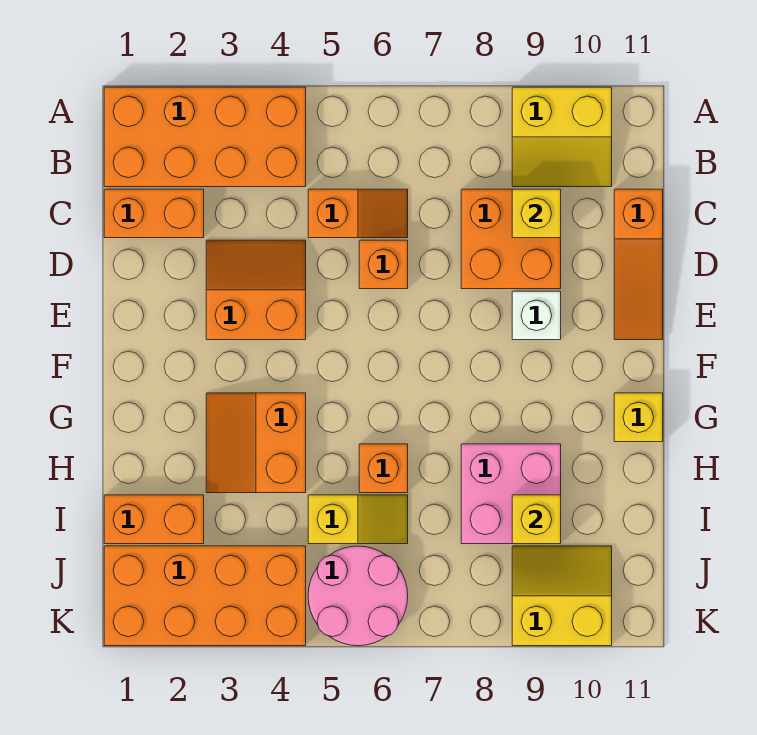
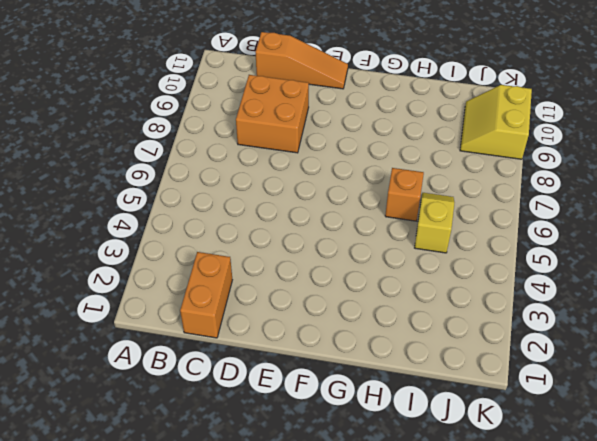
none -> orange brick A1:B4 level 1
none -> yellow slope A9:B10 level 1 top A
none -> orange slope C5:C6 level 1 top 5

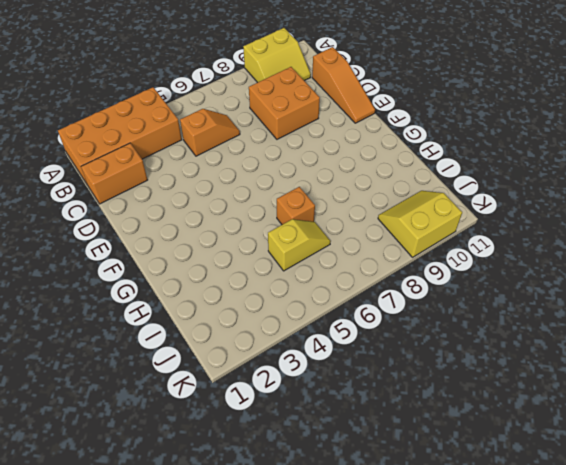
none -> orange slope D3:E4 level 1 top E
none -> orange brick D6 level 1
none -> white brick E9 level 1

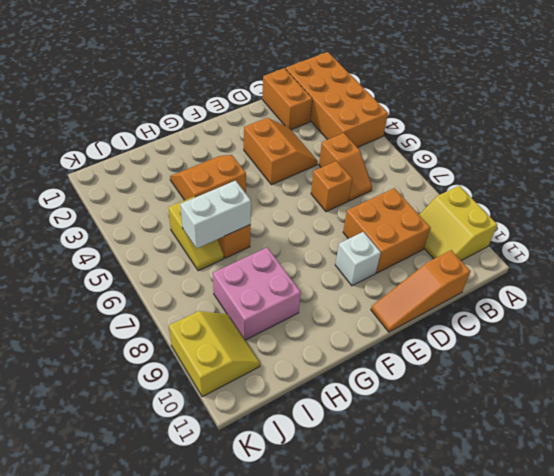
white brick H6:I6 level 2 -> none
none -> yellow brick G11 level 1
none -> orange brick I1:I2 level 1
none -> orange brick J1:K4 level 1

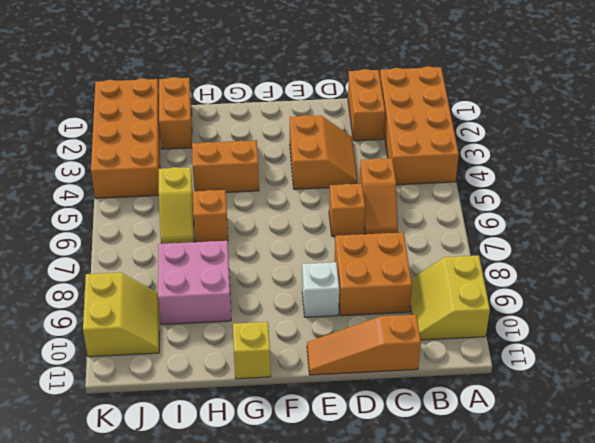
none -> pink round brick J5:K6 level 1
none -> yellow brick C9 level 2
none -> yellow brick I9 level 2

